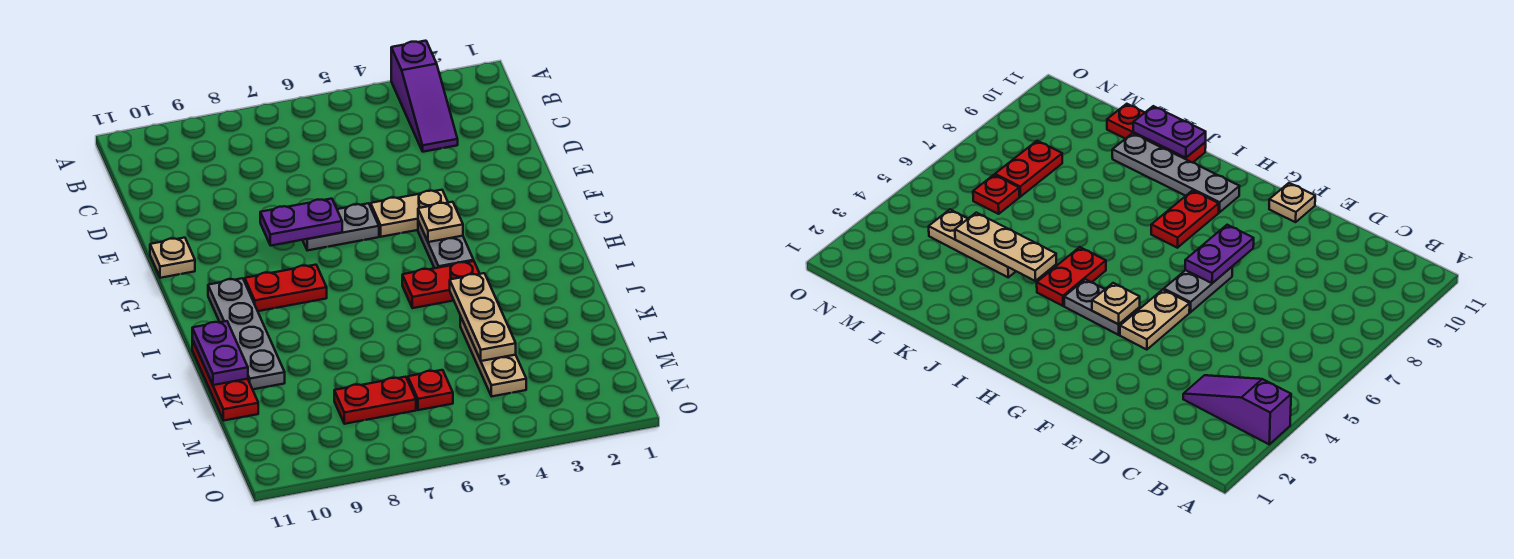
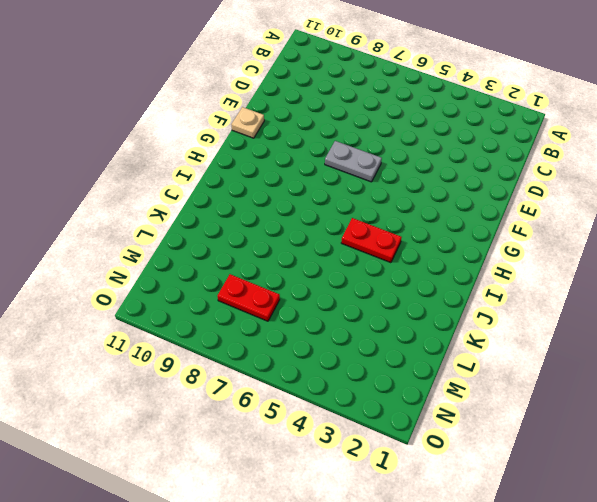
none -> purple slope A3:C3 level 1 top A
none -> tan plate F4:F5 level 1
none -> grey plate G4:H4 level 1

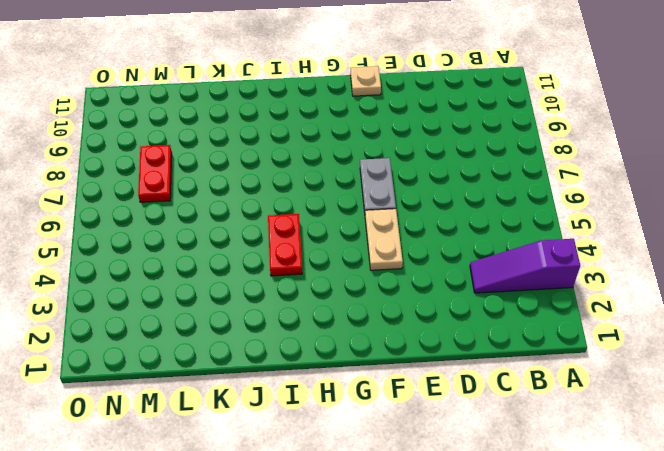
none -> grey plate G4:H4 level 1
none -> red plate H8:H9 level 1
none -> grey plate H10:K10 level 1

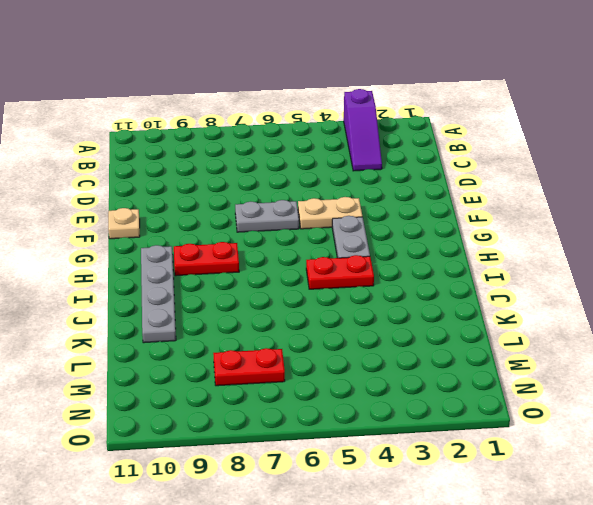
none -> red plate J11:L11 level 1
none -> tan plate K4:M4 level 1
none -> red plate M6 level 1

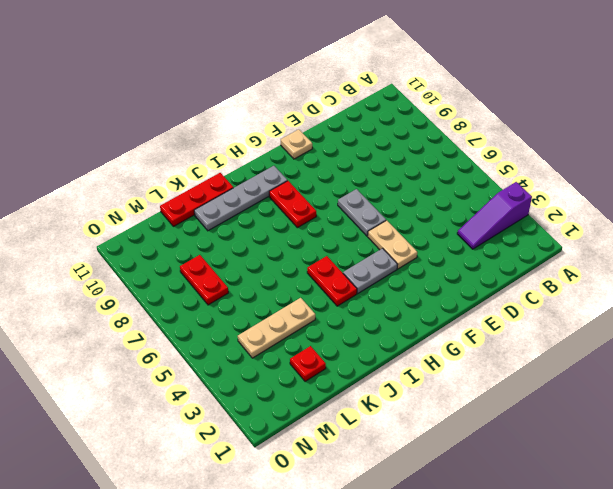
red plate L2 level 1 -> red plate M6 level 1
none -> purple plate F7:F8 level 2
none -> tan plate G4 level 2
none -> tan plate J4:L4 level 2

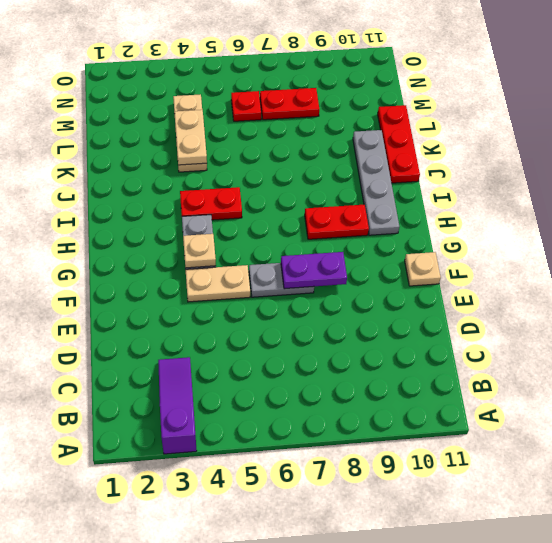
tan plate K4:L4 level 2 -> tan plate J4:L4 level 2
none -> purple plate J11:K11 level 2

